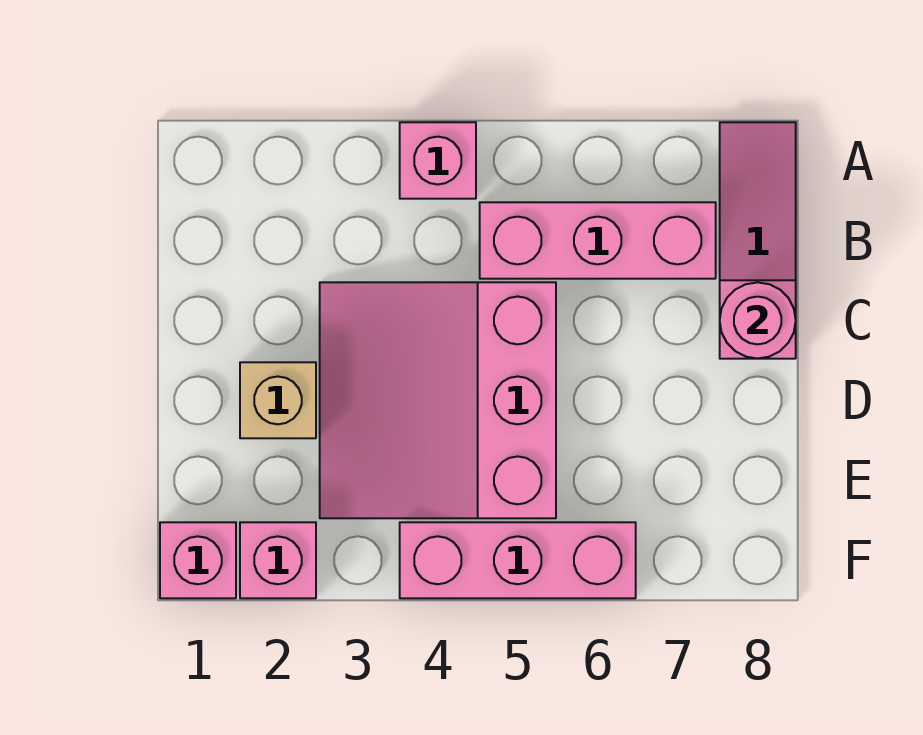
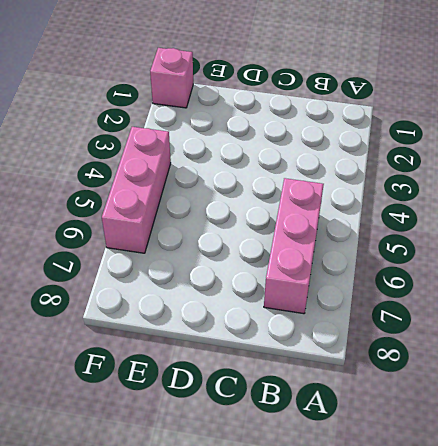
none -> pink brick A4 level 1
none -> pink slope A8:C8 level 1 top C

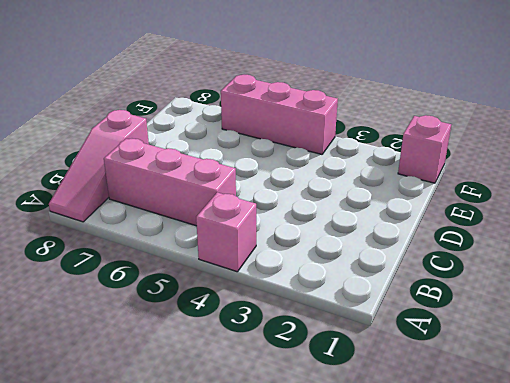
none -> pink slope C3:E5 level 1 top 5
none -> tan brick D2 level 1

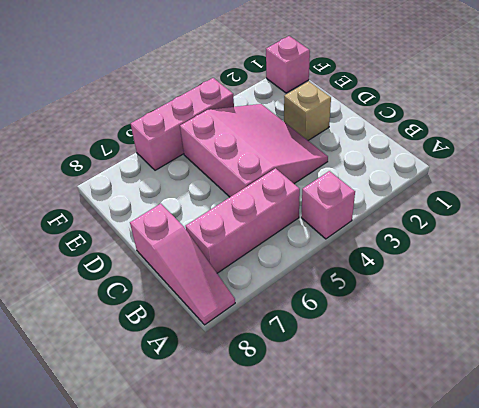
none -> pink brick F2 level 1
none -> pink round brick C8 level 2

